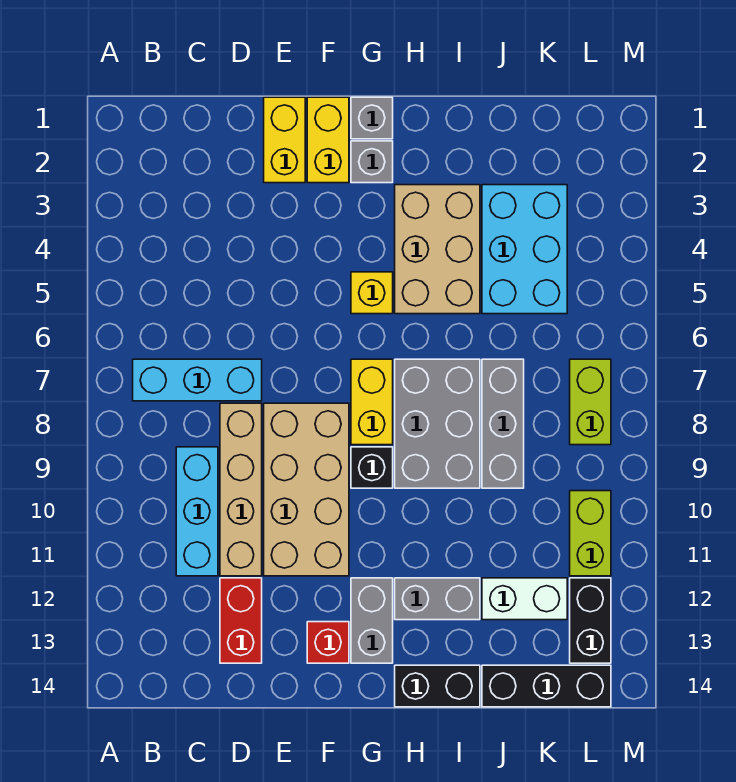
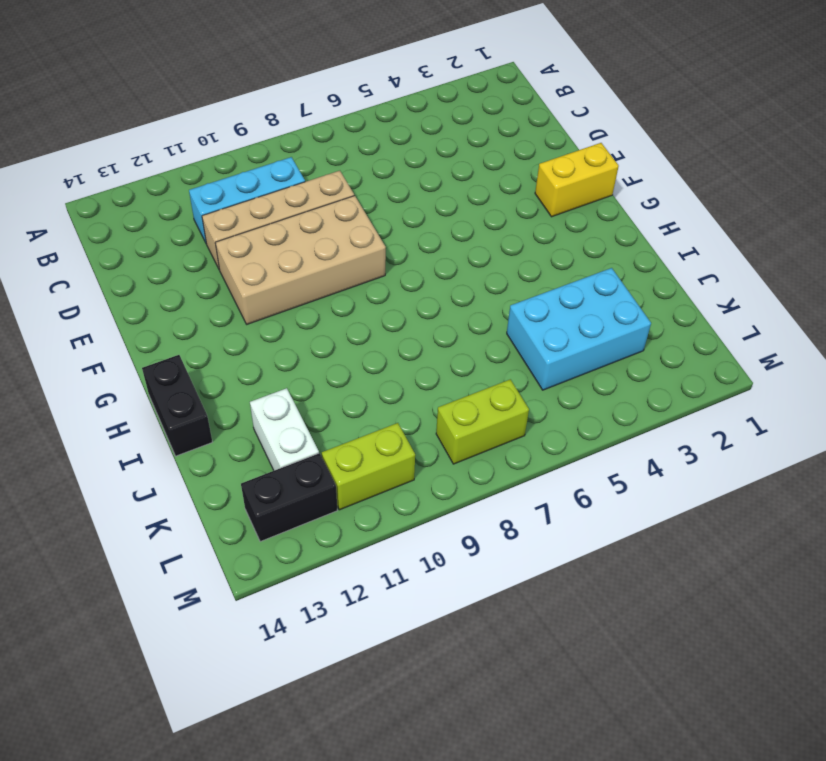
none -> cyan brick B7:D7 level 1
none -> red brick D12:D13 level 1
none -> yellow brick E1:E2 level 1

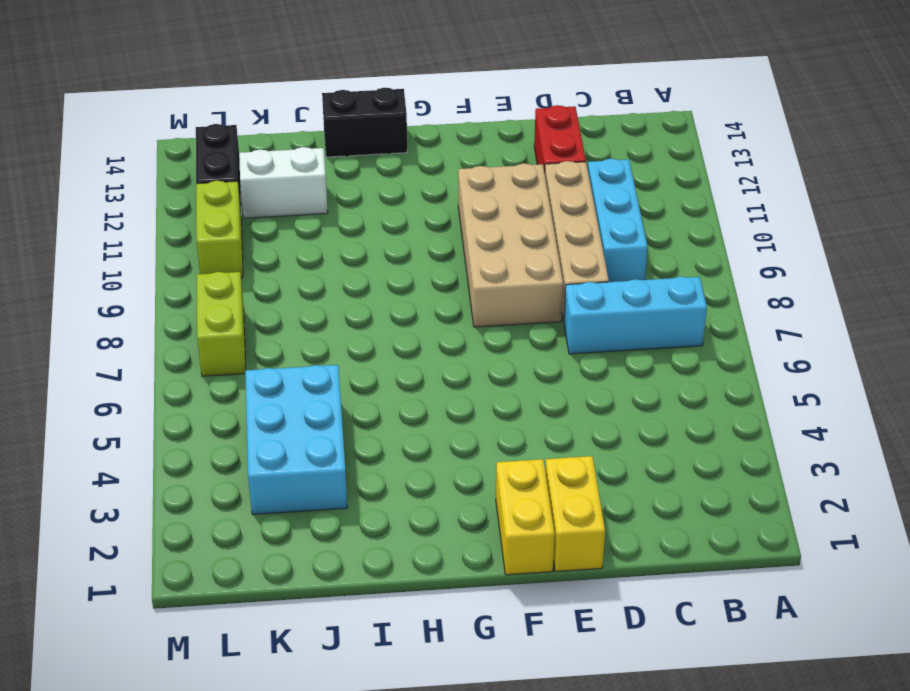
none -> red brick F13 level 1
none -> grey brick G1 level 1
none -> grey brick G2 level 1

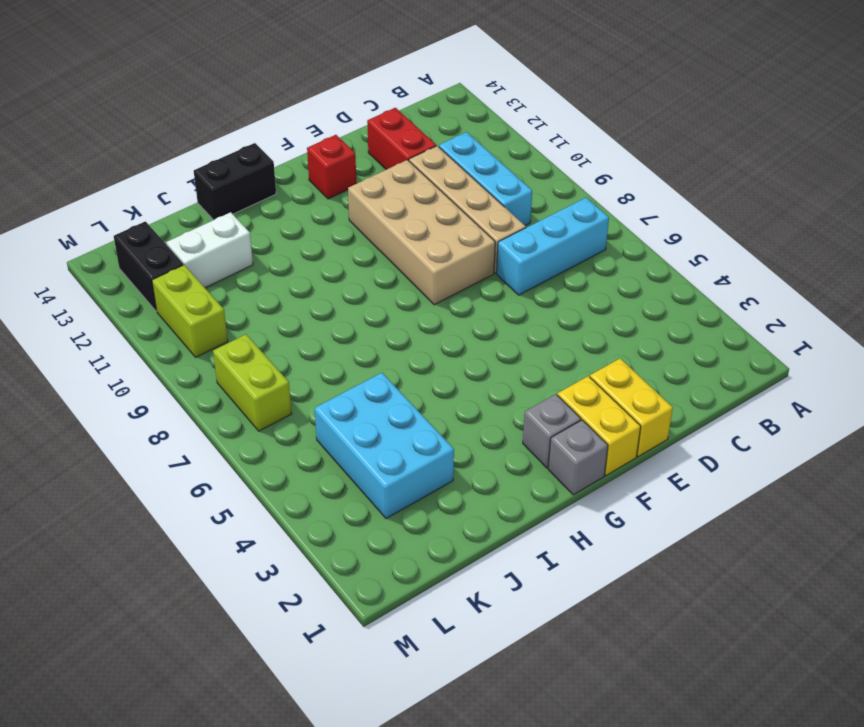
none -> yellow brick G5 level 1
none -> yellow brick G7:G8 level 1
none -> black brick G9 level 1

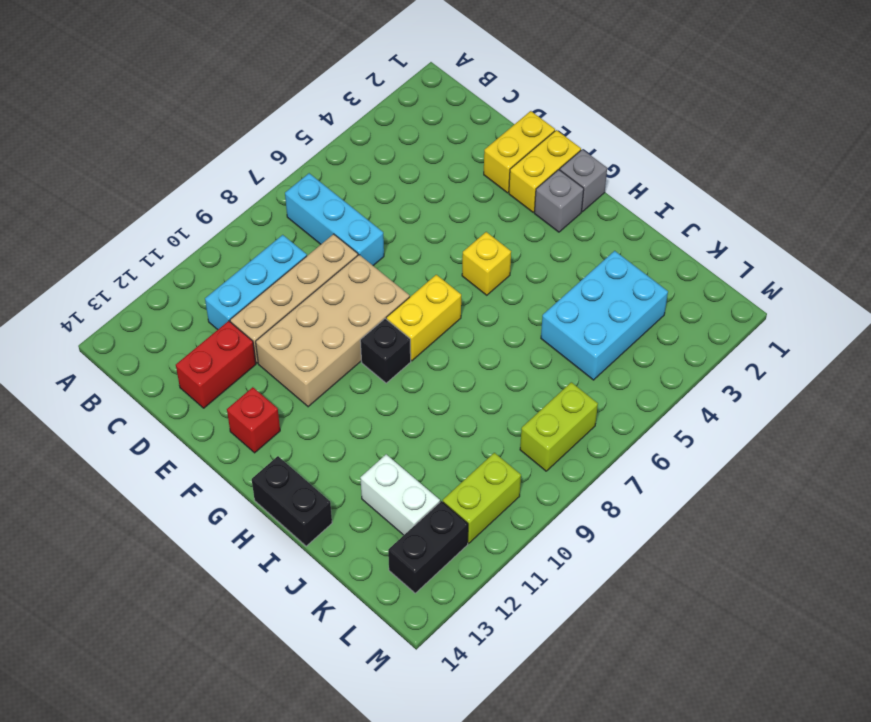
none -> grey brick G12:G13 level 1
none -> tan brick H3:I5 level 1
none -> grey brick H7:I9 level 1

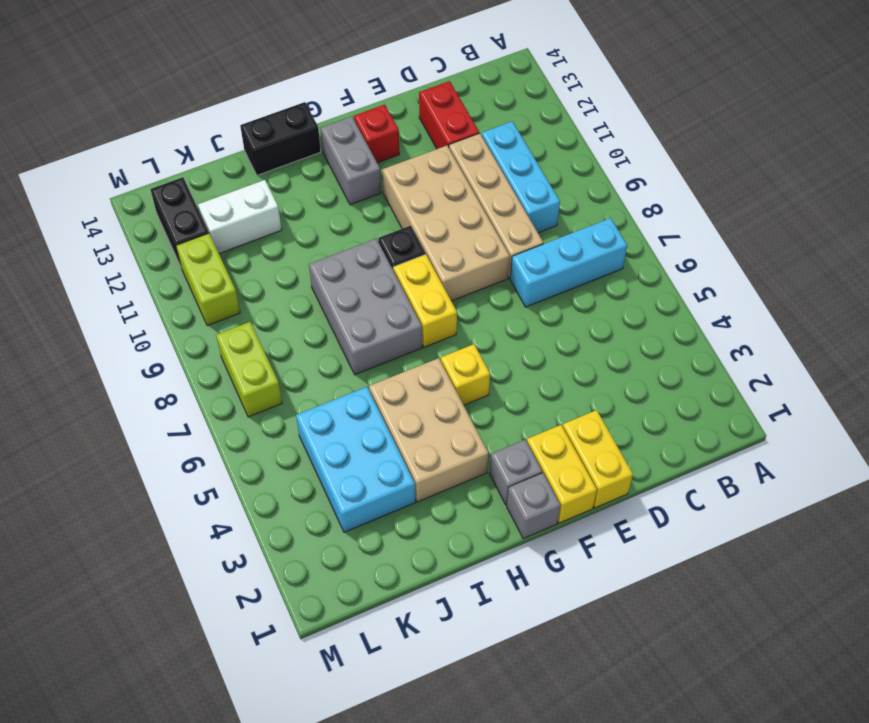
none -> grey brick H12:I12 level 1
none -> grey brick J7:J9 level 1
none -> black brick J14:L14 level 1

